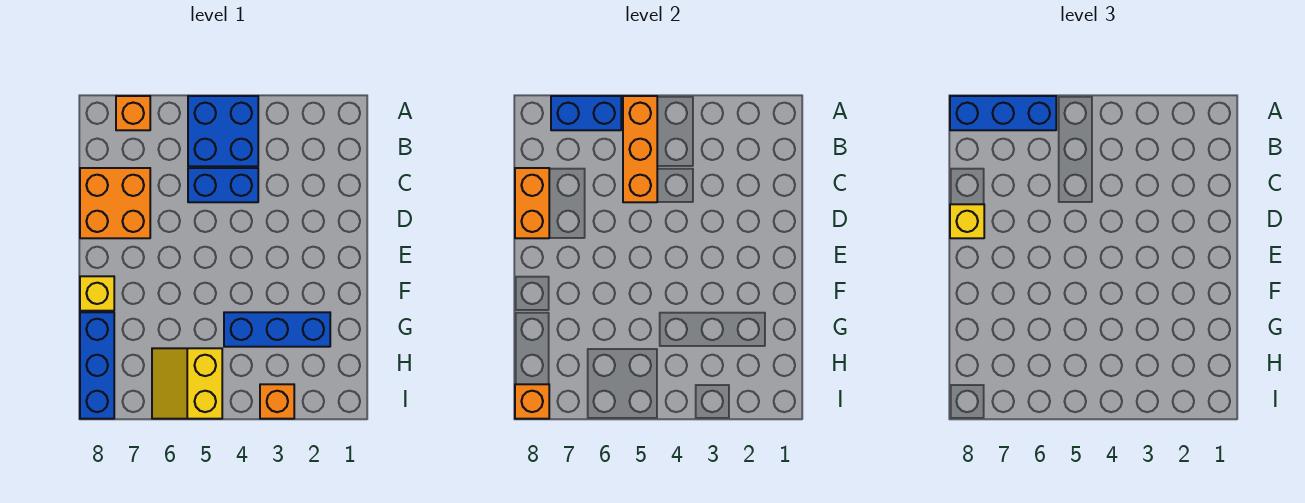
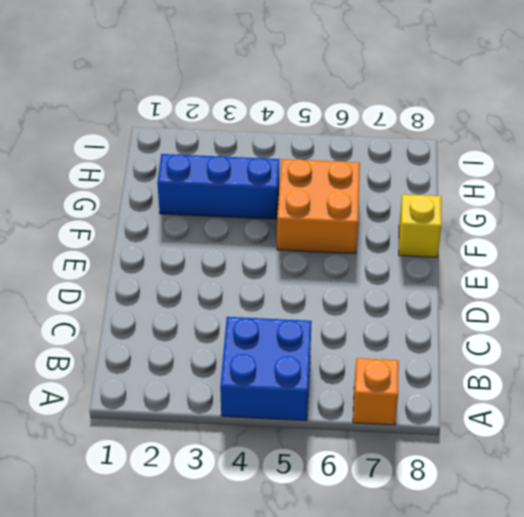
orange brick F5:G6 level 1 -> orange brick C7:D8 level 1
none -> blue brick C4:C5 level 1
none -> blue brick G8:I8 level 1
none -> yellow slope H5:I6 level 1 top 5

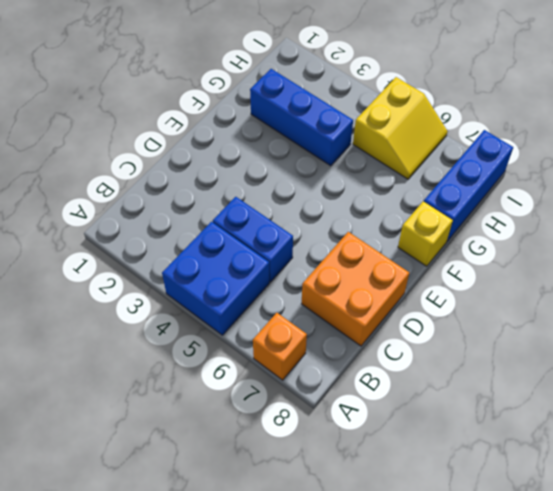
none -> orange brick I3 level 1
none -> orange brick A5:C5 level 2
none -> blue brick A6:A7 level 2

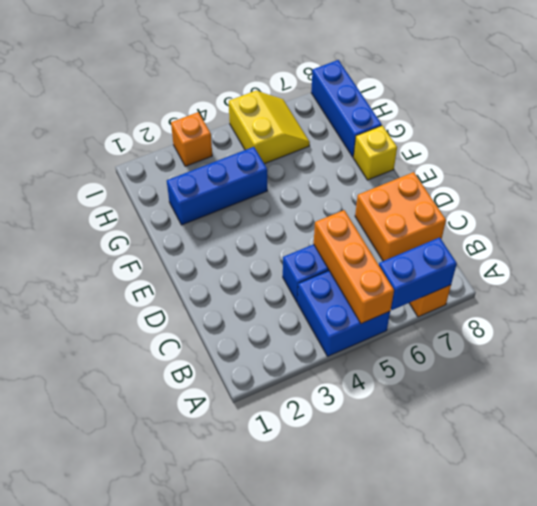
none -> orange brick C8:D8 level 2
none -> orange brick I8 level 2
none -> blue brick A6:A8 level 3

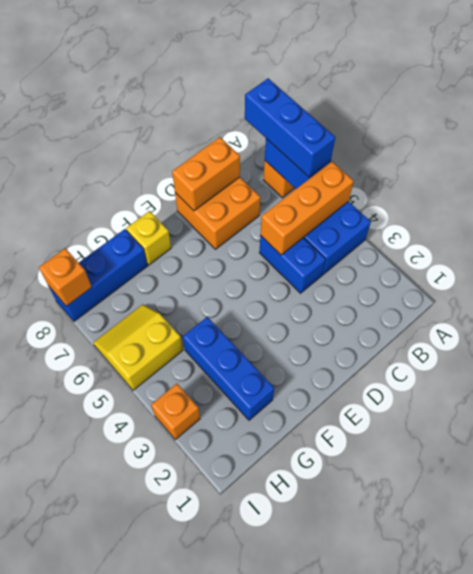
none -> yellow brick D8 level 3

